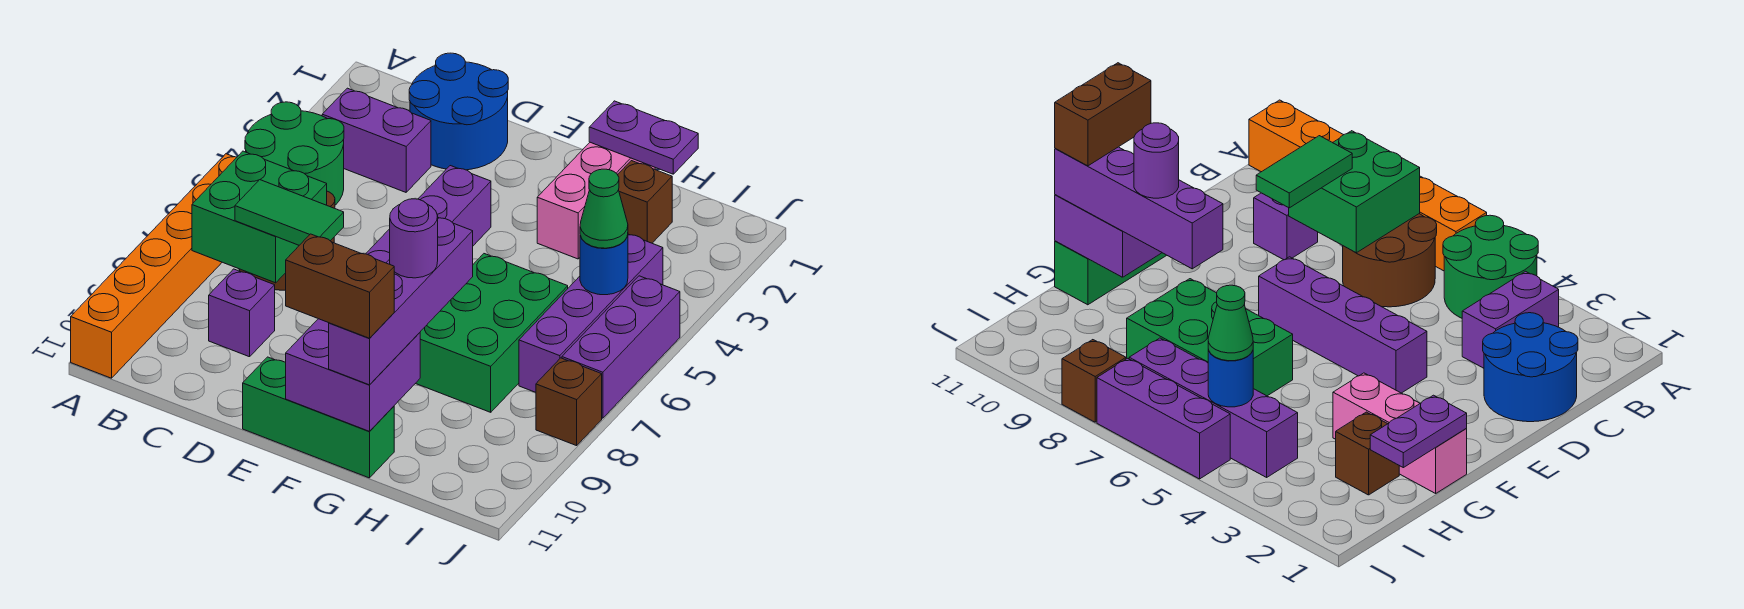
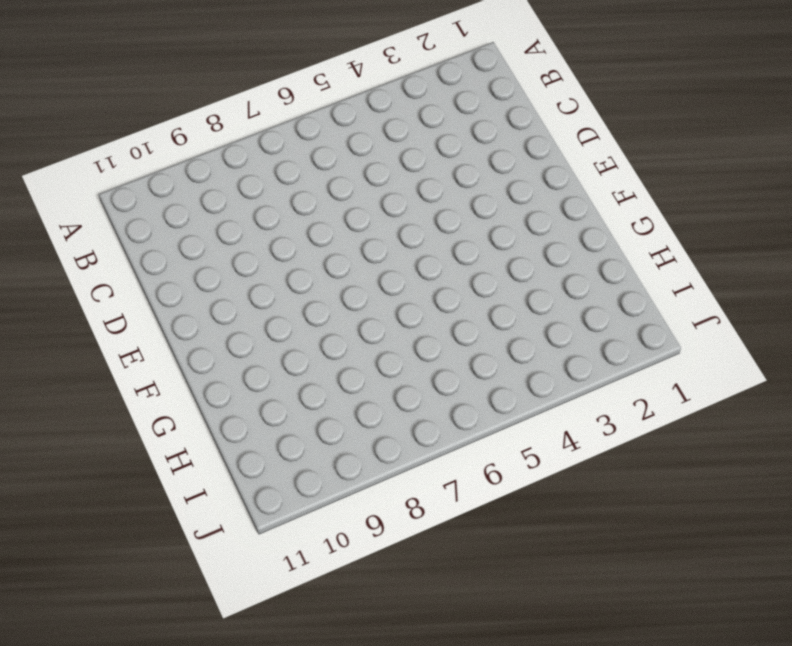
none -> green round brick A4:B5 level 1
none -> orange brick A6:A11 level 1
none -> purple brick B3:C3 level 1

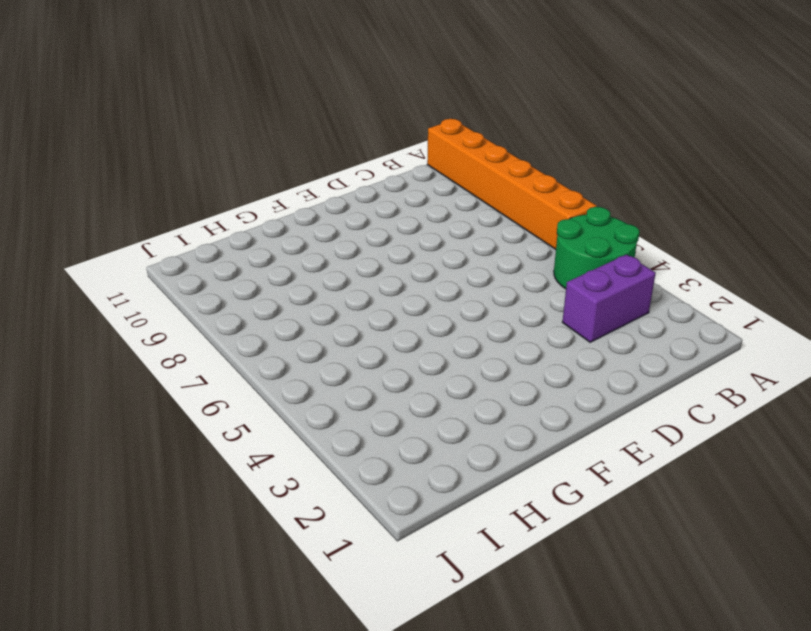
none -> brown round brick B6:C7 level 1
none -> blue round brick C1:D2 level 1
none -> purple brick C9 level 1

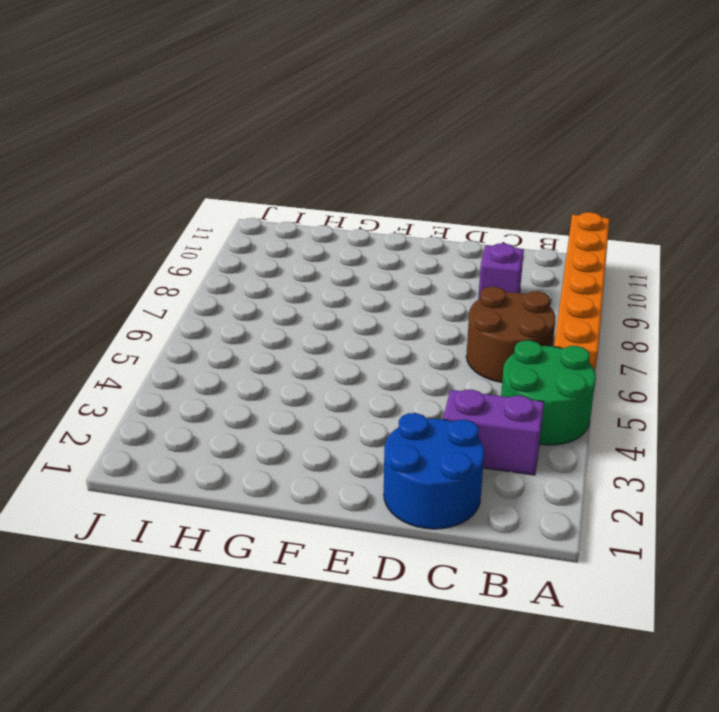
none -> purple brick E4:E7 level 1
none -> green brick E11:G11 level 1
none -> pink brick G1:G3 level 1

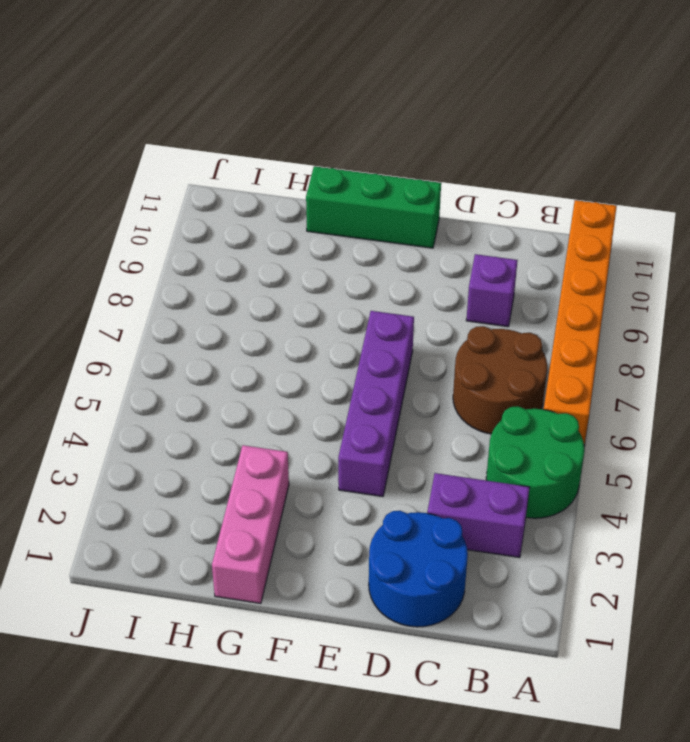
none -> green brick G6:H8 level 1
none -> brown brick H2 level 1
none -> purple brick I4:I7 level 1

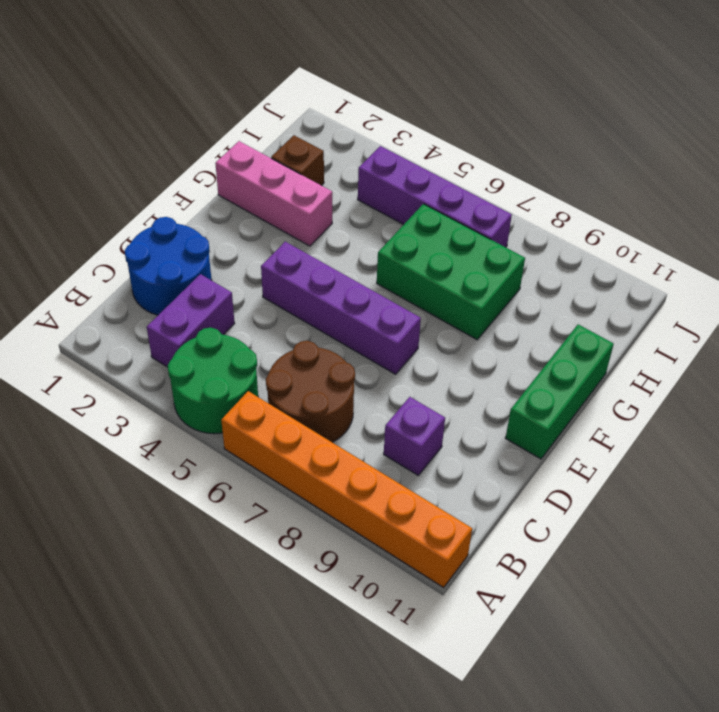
none -> purple brick J5:J7 level 1
none -> brown brick J8 level 1
none -> green brick B7:C8 level 2

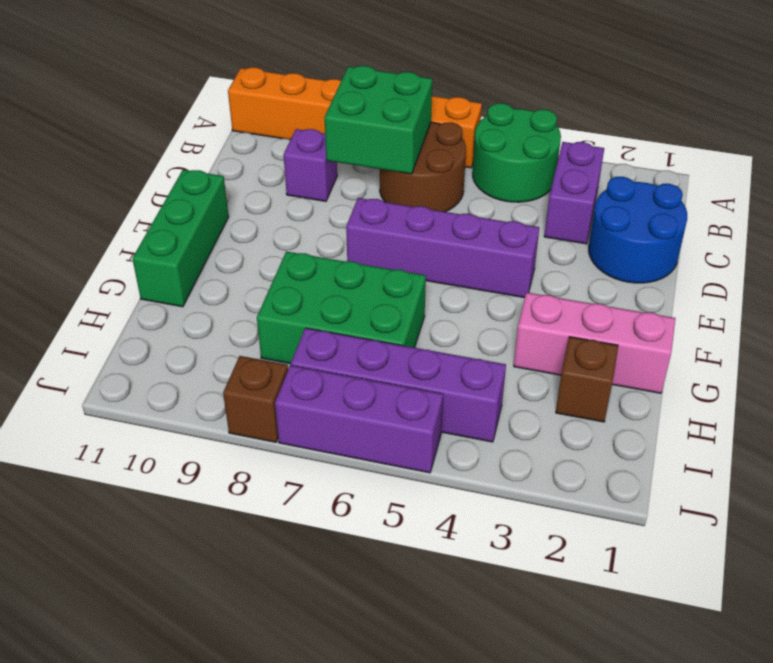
none -> purple brick F10:G11 level 2
none -> purple plate G1:H1 level 2
none -> blue round brick I5 level 2

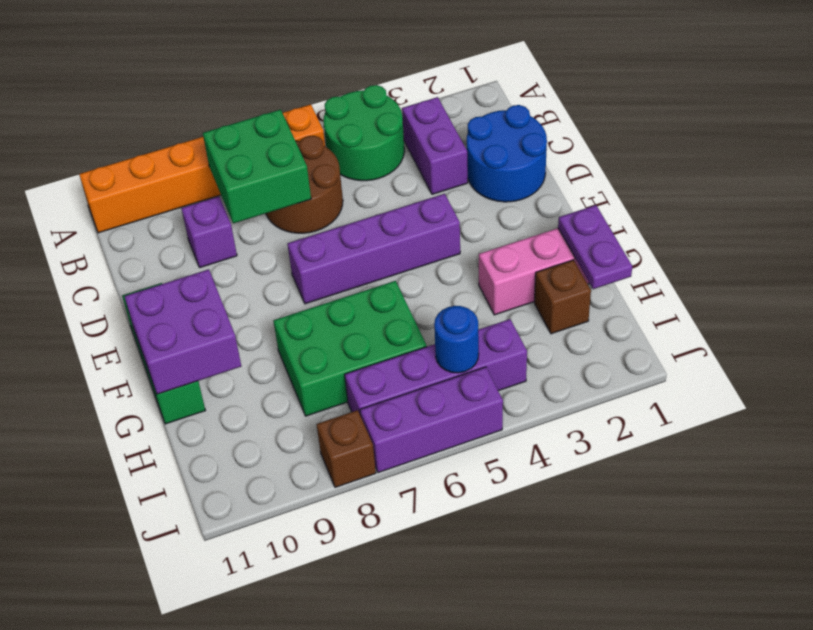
none -> green tile C8:D8 level 3
none -> purple brick G8:G11 level 3
none -> green cone I5 level 3

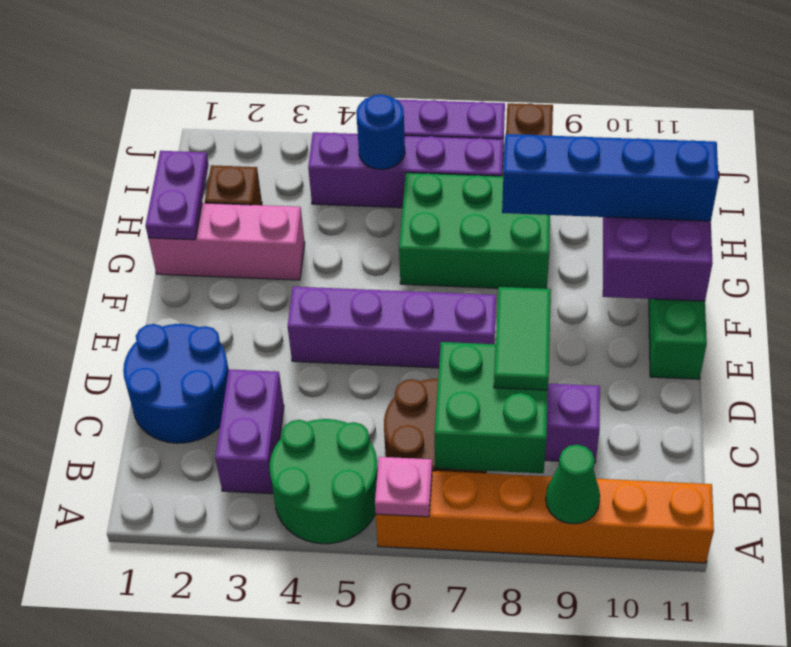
pink plate A6 level 2 -> none
green cone A9 level 2 -> green cone I5 level 3
blue brick G8:G11 level 3 -> purple brick G8:G11 level 3
none -> brown brick F11:G11 level 4
none -> purple round brick G9 level 4

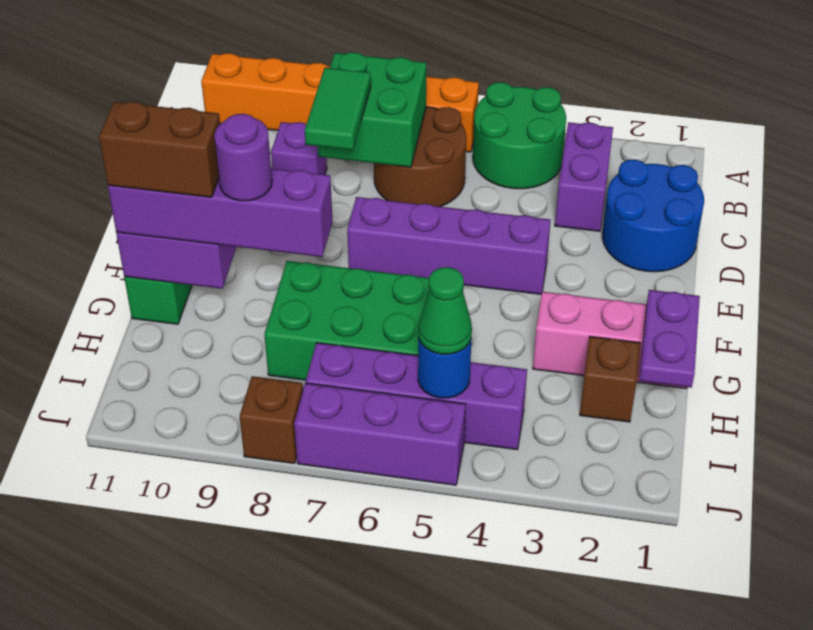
brown brick G10:G11 level 4 -> brown brick F11:G11 level 4

